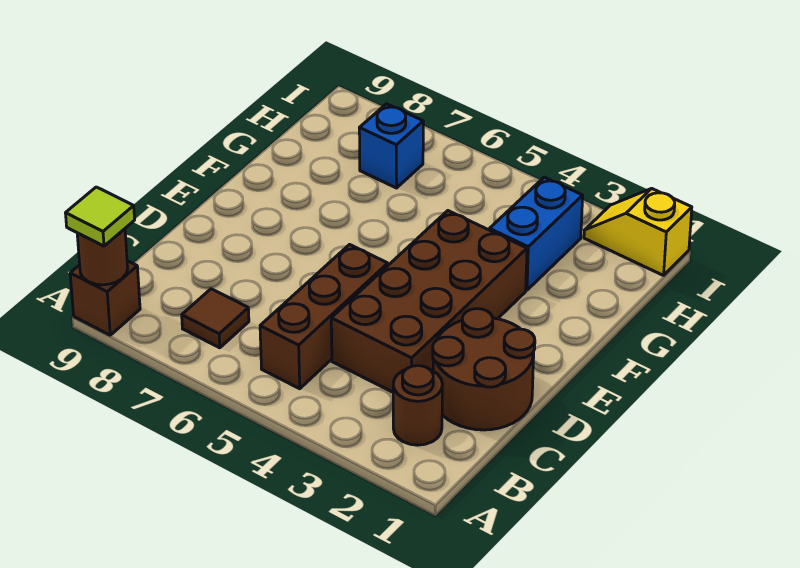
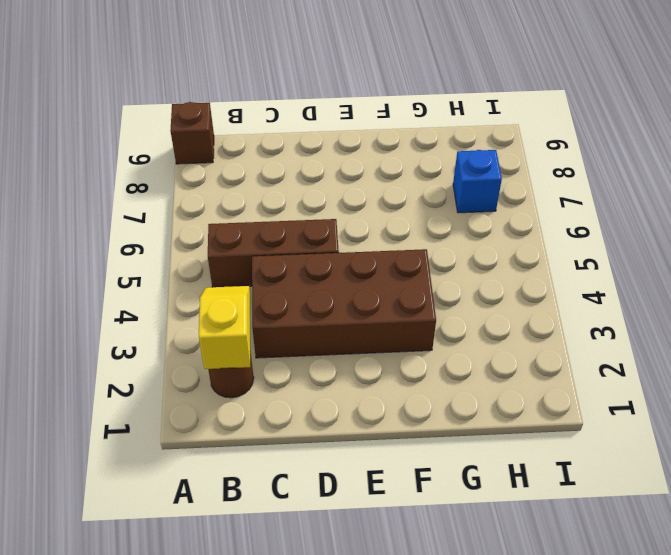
yellow slope B2:B3 level 2 top 2 -> yellow slope I1:I2 level 1 top 1
none -> brown tile B7 level 1
none -> brown round brick C1:D2 level 1

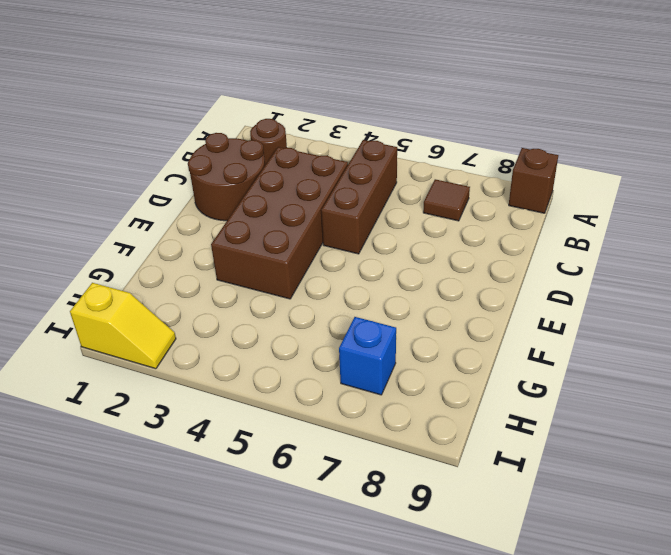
none -> blue brick G3:H3 level 1
none -> brown round brick A9 level 2

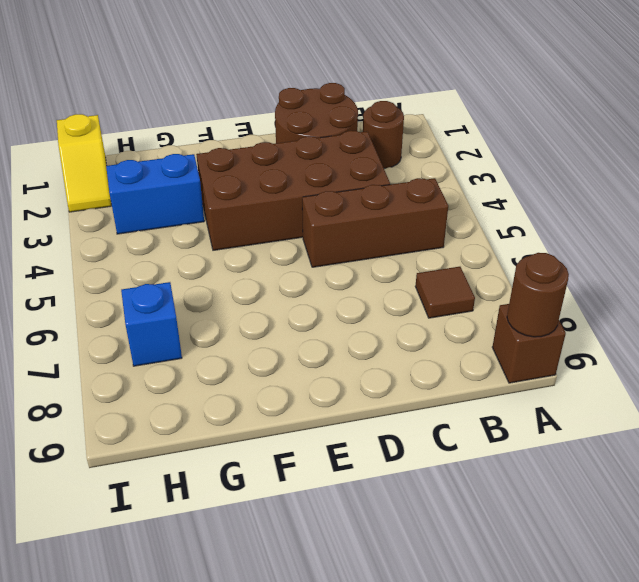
none -> lime tile A9 level 3

